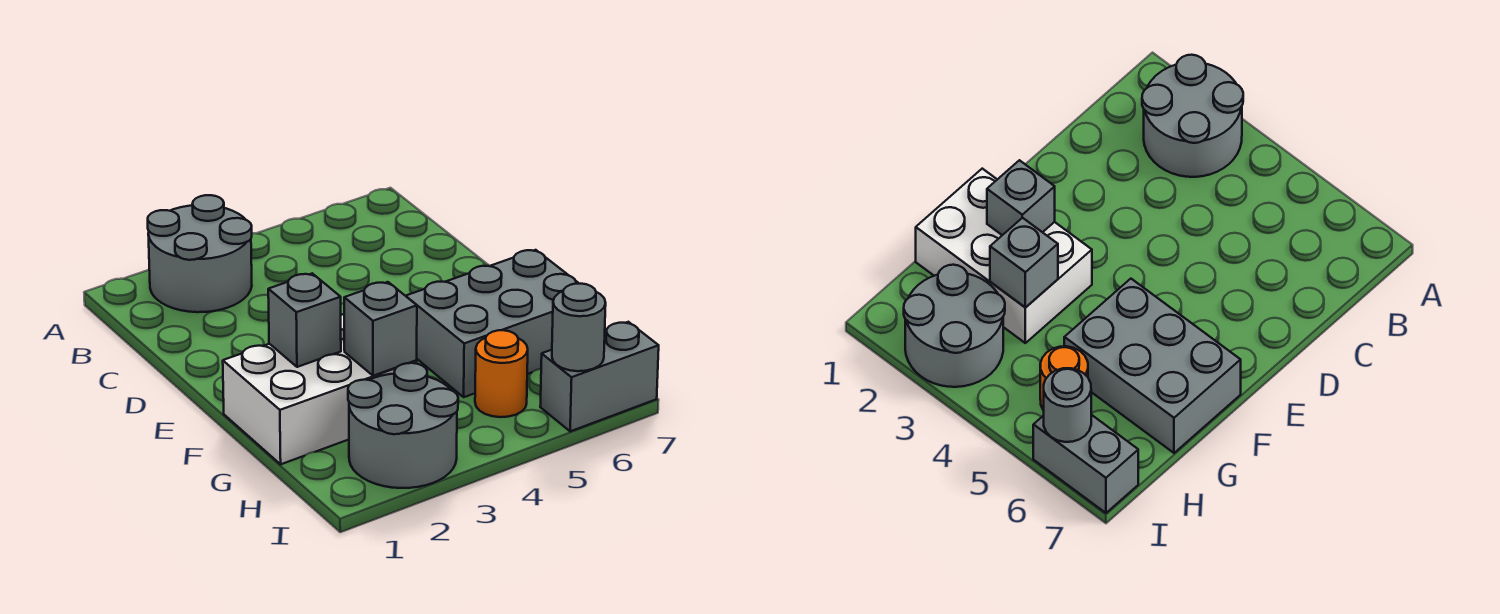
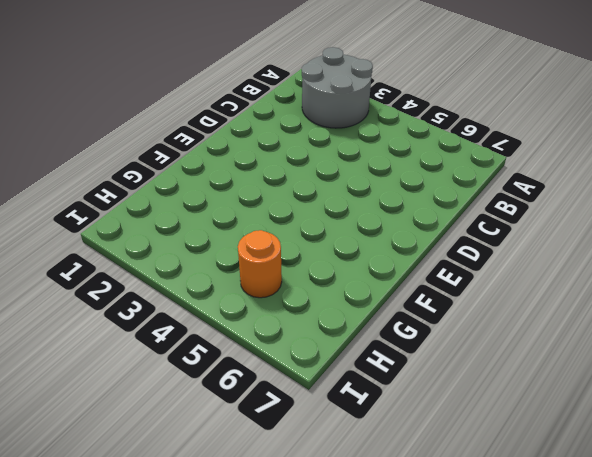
none -> white brick F1:G3 level 1
none -> grey brick F5:G7 level 1

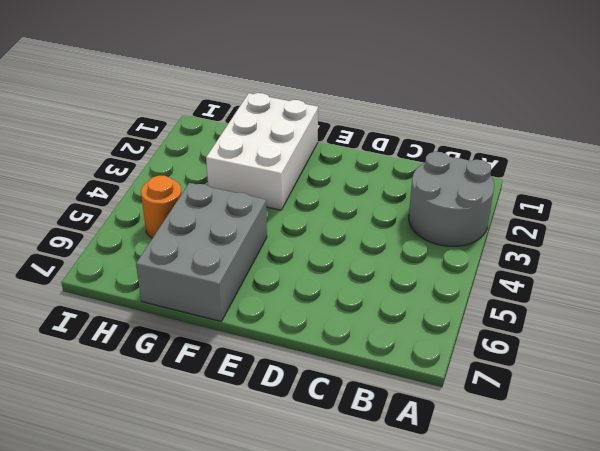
none -> grey round brick H2:I3 level 1
none -> grey brick I6:I7 level 1

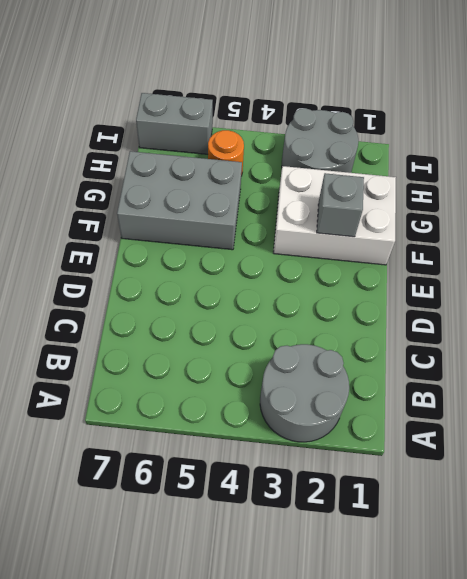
none -> grey brick G3 level 2
none -> grey round brick I6 level 2

